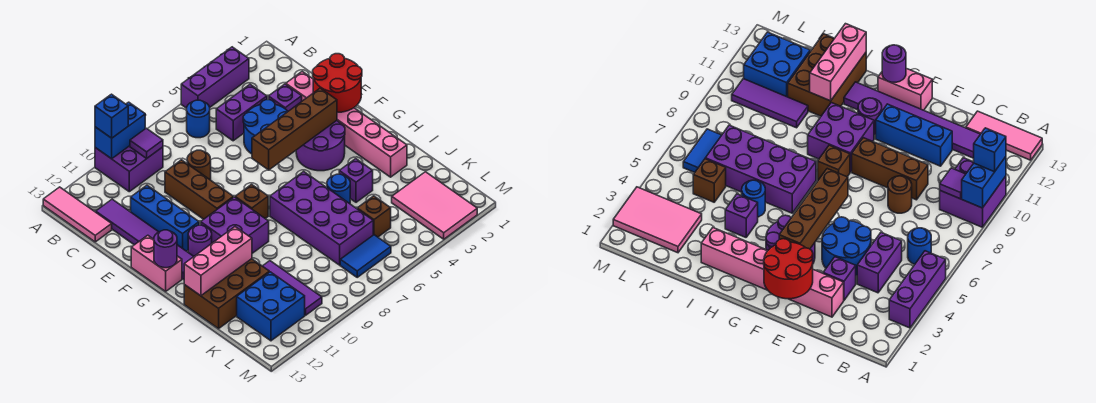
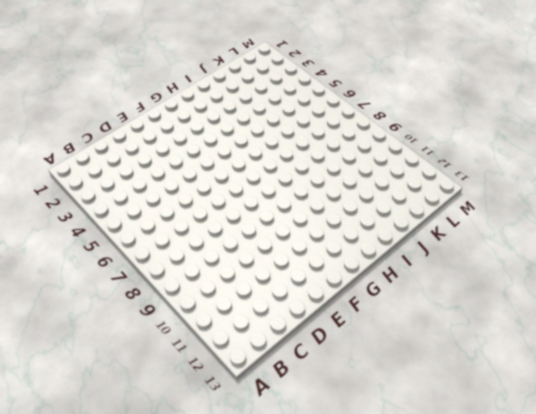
none -> purple brick A3:A5 level 1
none -> purple brick A9:B10 level 1
none -> pink tile A13:C13 level 1
none -> blue round brick B6 level 1

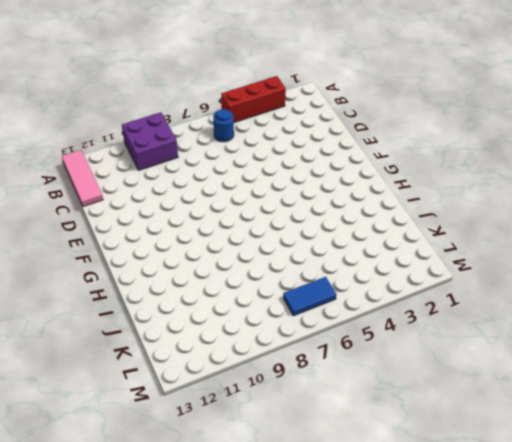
red brick A3:A5 level 1 -> purple brick A3:A5 level 1
none -> purple brick C4:C5 level 1
none -> purple tile C12:H12 level 1
none -> pink brick D2:I2 level 1
none -> purple brick D3 level 1

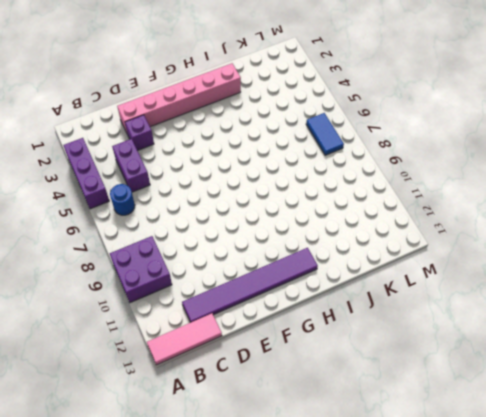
none -> blue round brick D4:E5 level 1
none -> brown round brick D8 level 1
none -> brown brick D9:F9 level 1
none -> blue brick D11:F11 level 1

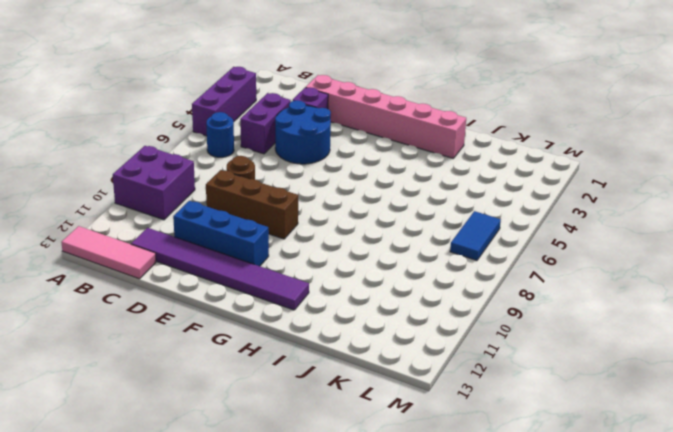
none -> purple round brick F3:G4 level 1
none -> pink brick F13:G13 level 1
none -> brown brick G8 level 1
none -> purple brick G9:H10 level 1

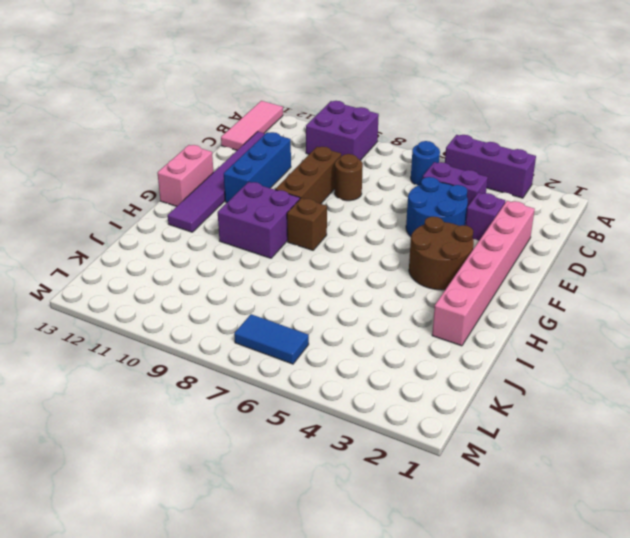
brown round brick F3:G4 level 1 -> purple round brick F3:G4 level 1
none -> purple round brick G11 level 1
none -> purple brick H6:K7 level 1
none -> purple brick I4 level 1
none -> blue round brick I5 level 1

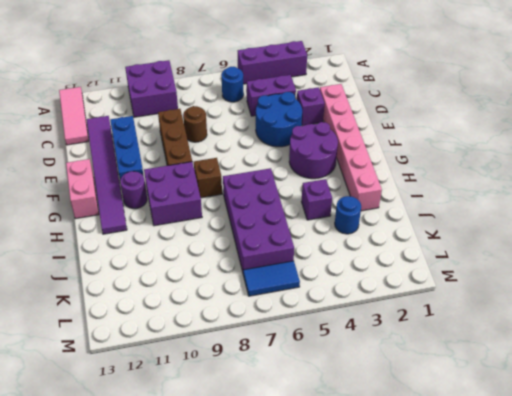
blue round brick J3 level 1 -> blue round brick I5 level 1
none -> brown brick I11:J13 level 1
none -> purple tile J10:L10 level 1
none -> pink tile K2:M3 level 1
none -> brown brick K5 level 1

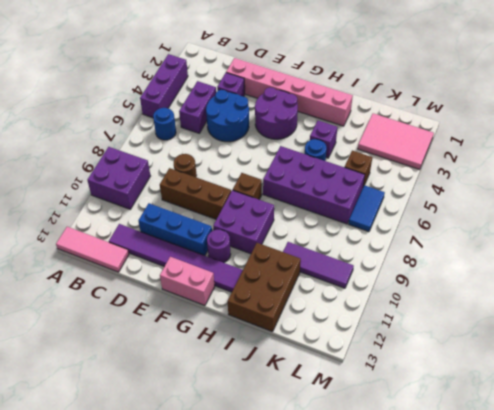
none -> blue brick K11:L12 level 1
none -> blue brick A9:A10 level 2
none -> purple tile B9 level 2
none -> red round brick E1:F2 level 2

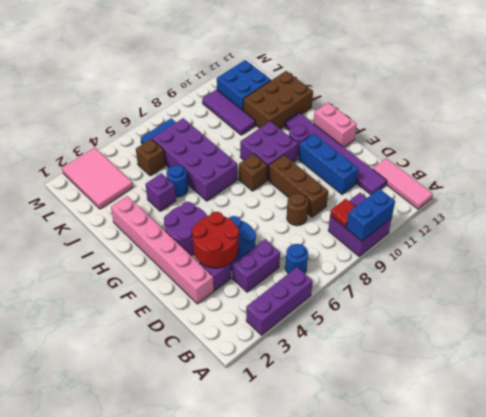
red tile B9 level 2 -> purple tile B9 level 2
red round brick D3:E4 level 2 -> red round brick E1:F2 level 2
none -> brown brick F3:F6 level 2
none -> purple round brick G13 level 2
none -> pink brick I11:I13 level 2
none -> blue brick A10 level 3

